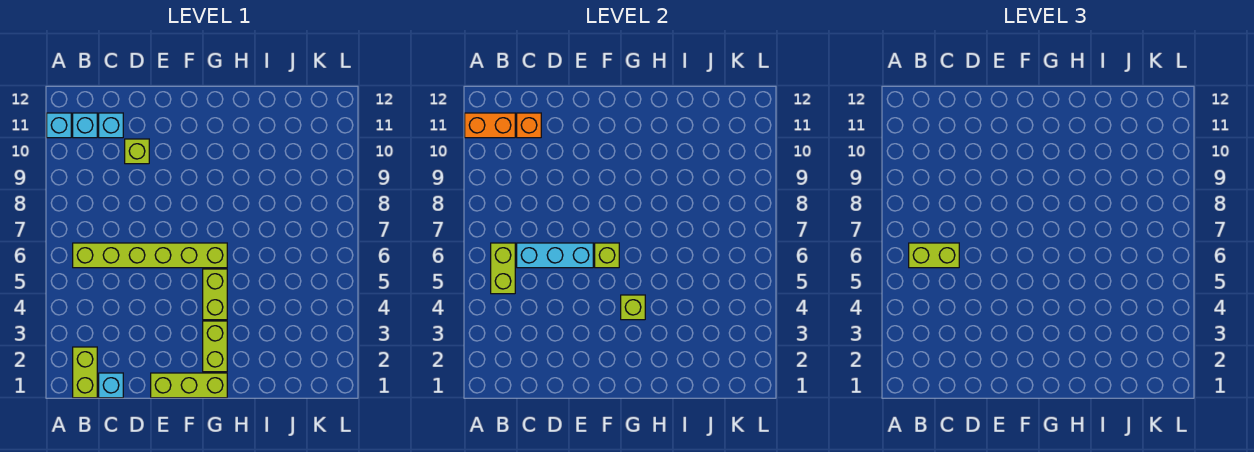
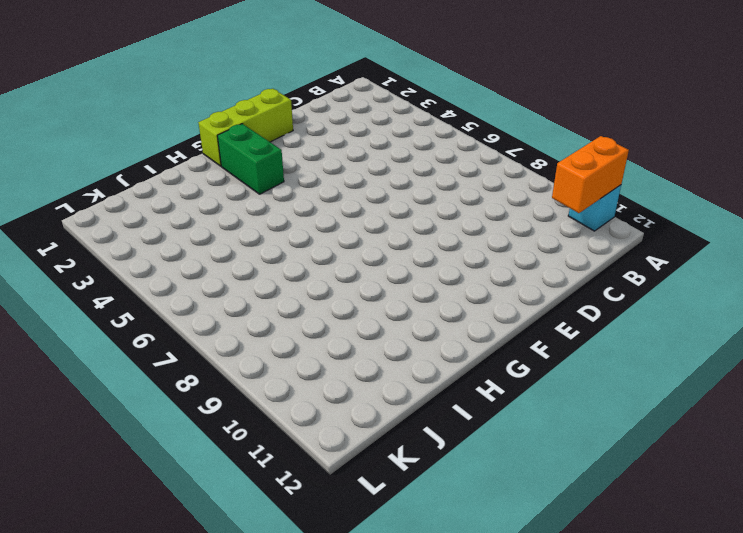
green brick G2:G3 level 1 -> lime brick G2:G3 level 1
none -> lime brick B1:B2 level 1
none -> lime brick B6:G6 level 1
none -> cyan brick B11 level 1

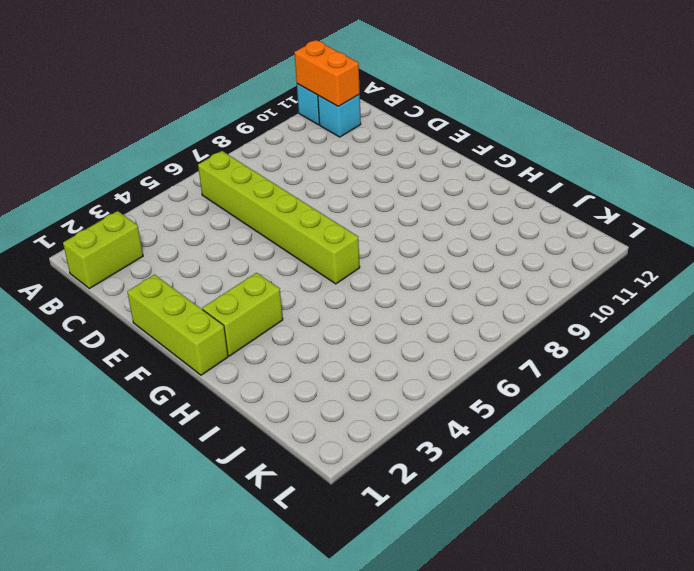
none -> cyan brick C1 level 1
none -> cyan brick C11 level 1
none -> lime brick D10 level 1

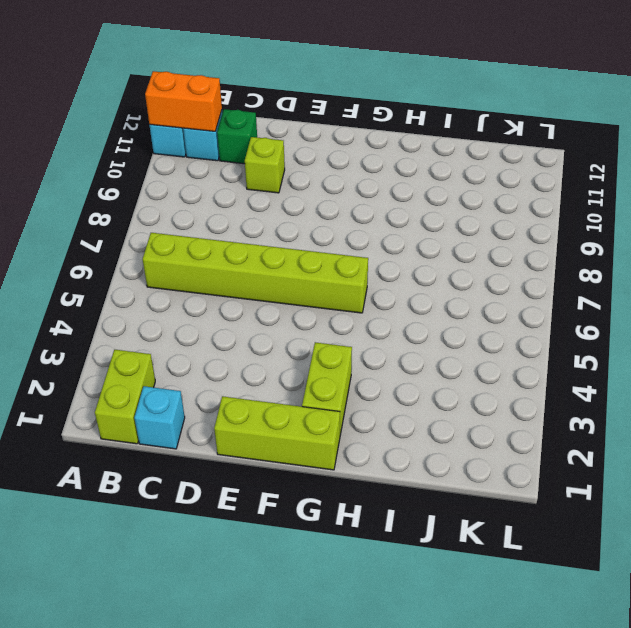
green brick C11 level 1 -> cyan brick C11 level 1
none -> lime brick G4:G5 level 1
none -> lime brick B5:B6 level 2
none -> cyan brick C6:E6 level 2

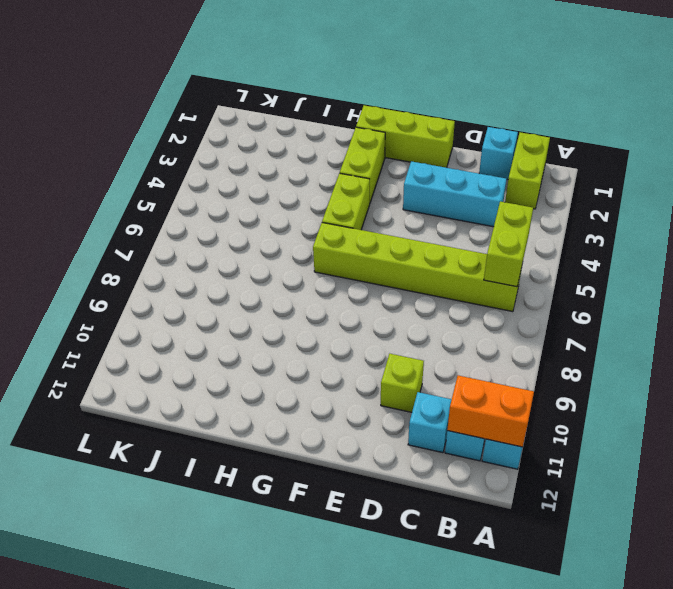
cyan brick C3:E3 level 1 -> cyan brick C6:E6 level 2
none -> orange brick C11 level 2
none -> lime brick F6 level 2
none -> lime brick G4 level 2

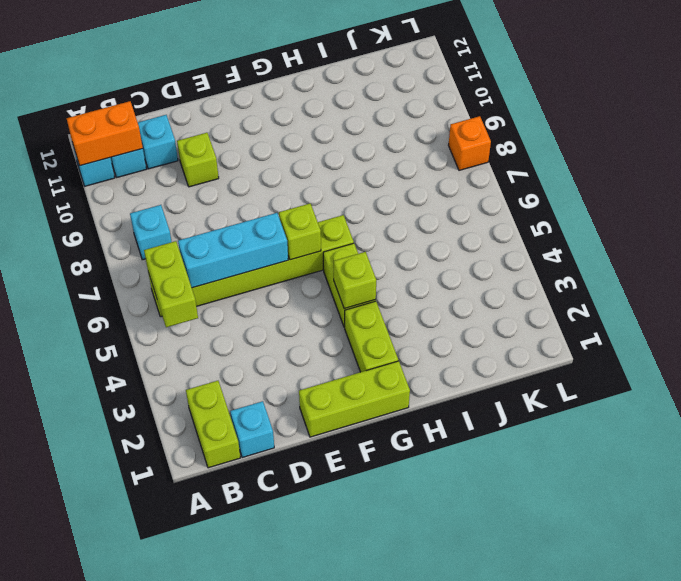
cyan brick B8 level 1 -> none
orange brick L8 level 1 -> orange brick C11 level 2
none -> lime brick B6:C6 level 3

